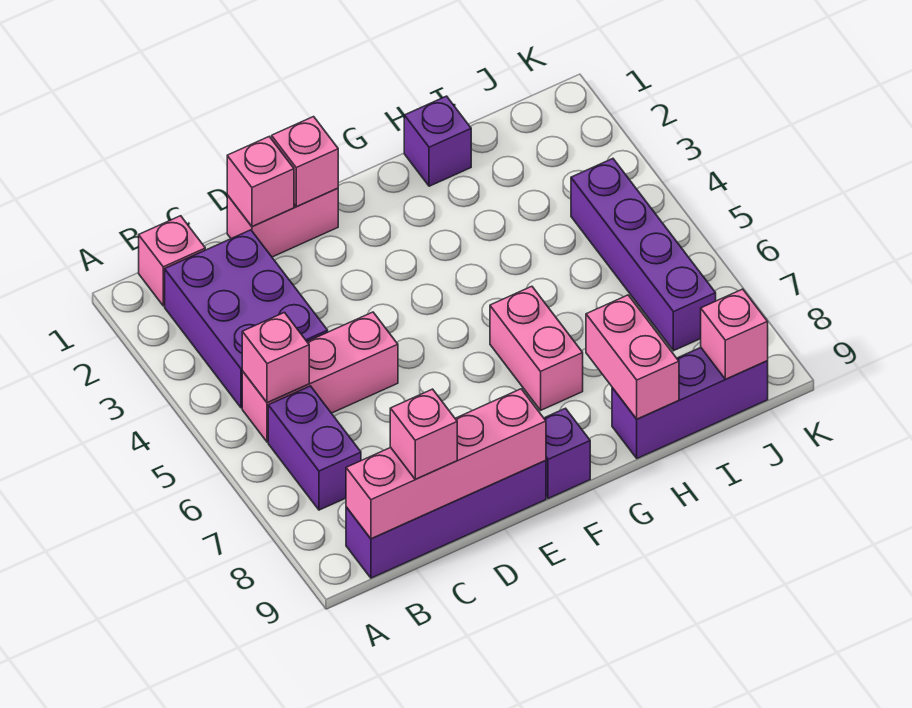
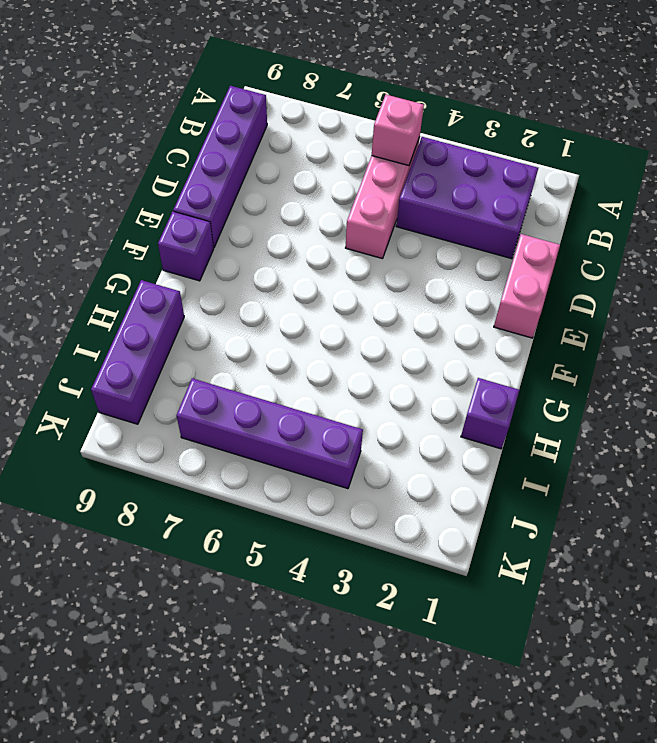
none -> pink brick B1 level 1
none -> purple brick B6:B7 level 1
none -> pink brick G6:G7 level 1

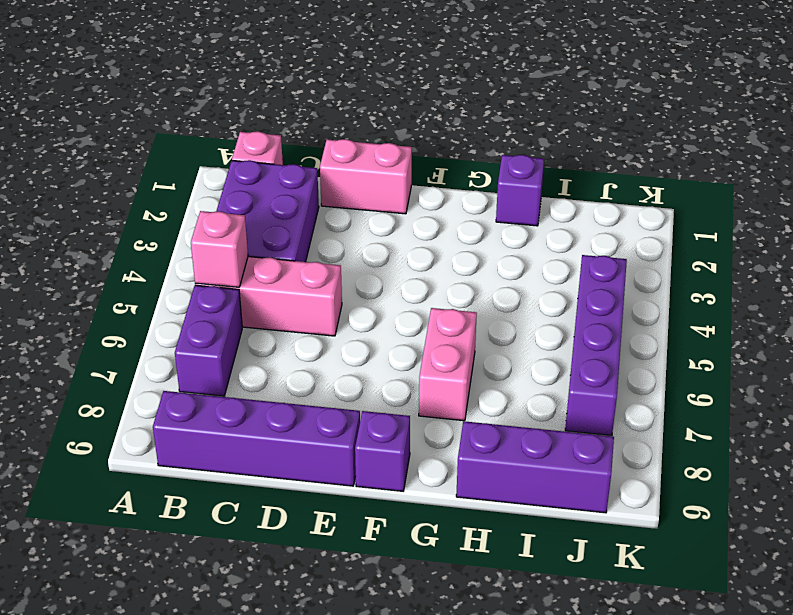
none -> pink brick B9:E9 level 2
none -> pink brick D1 level 2
none -> pink brick E1 level 2

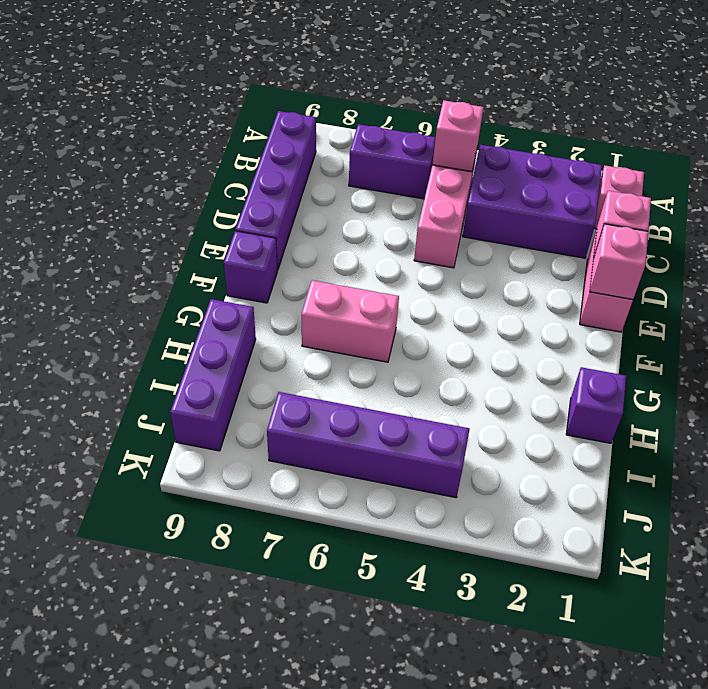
none -> pink brick B9:E9 level 2
none -> pink brick H8:H9 level 2
none -> pink brick J9 level 2

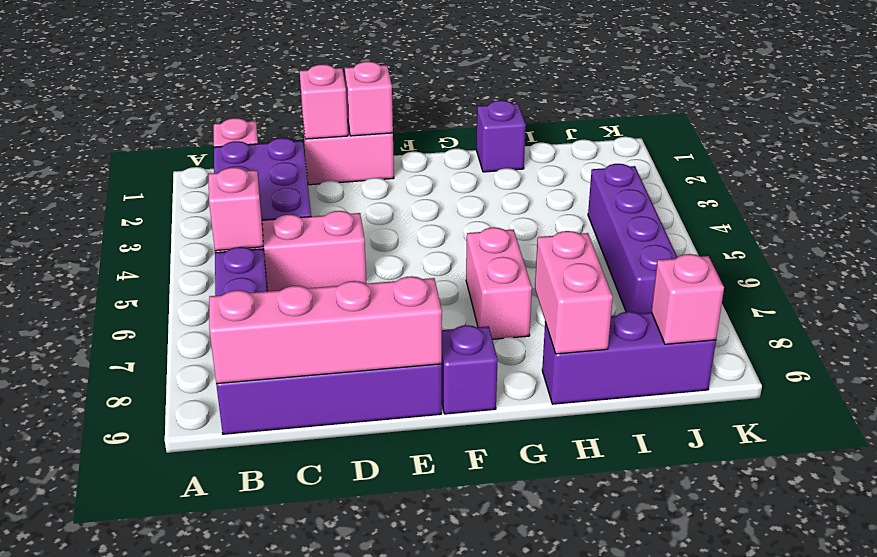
none -> pink brick C9 level 3

